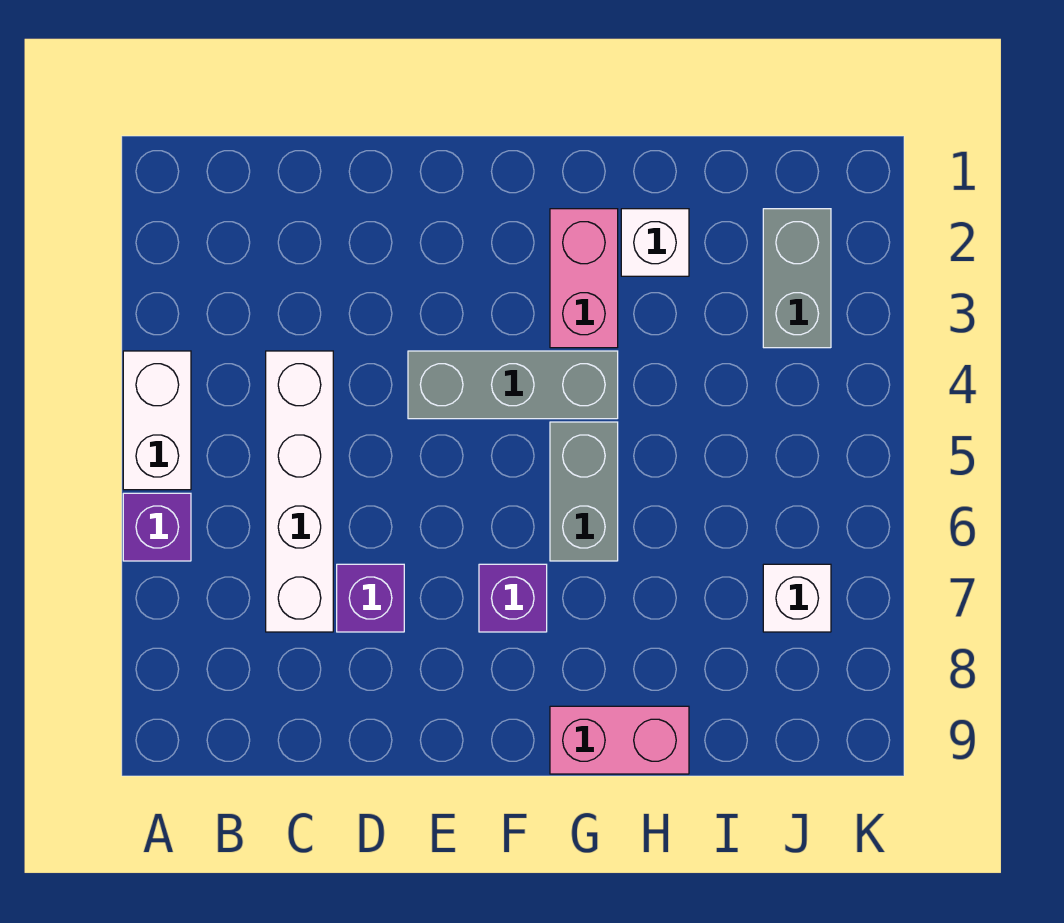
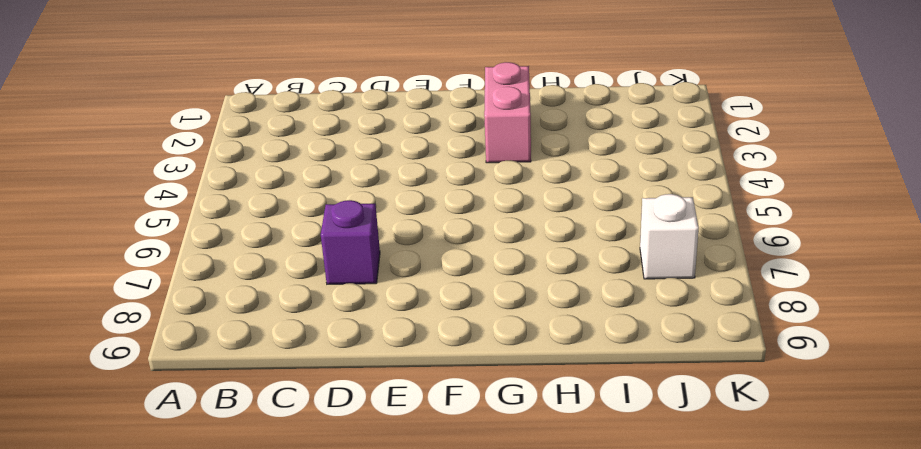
none -> white brick A4:A5 level 1
none -> purple brick A6 level 1
none -> white brick C4:C7 level 1

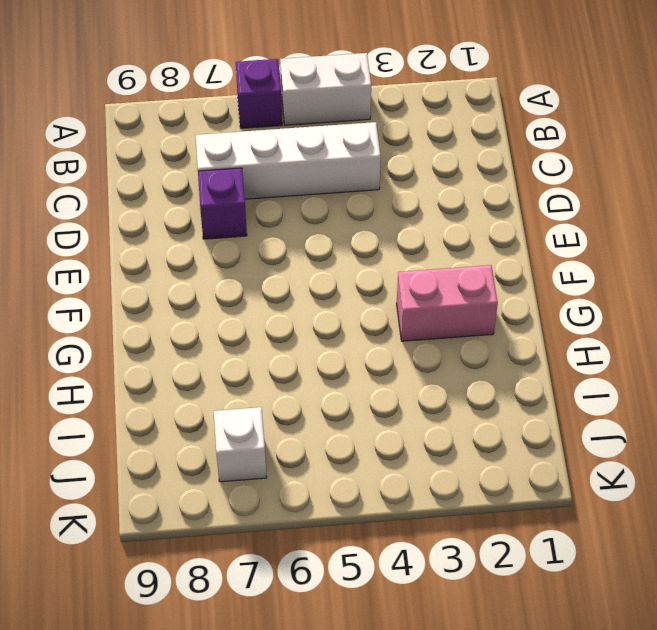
none -> grey brick E4:G4 level 1
none -> purple brick F7 level 1
none -> grey brick G5:G6 level 1

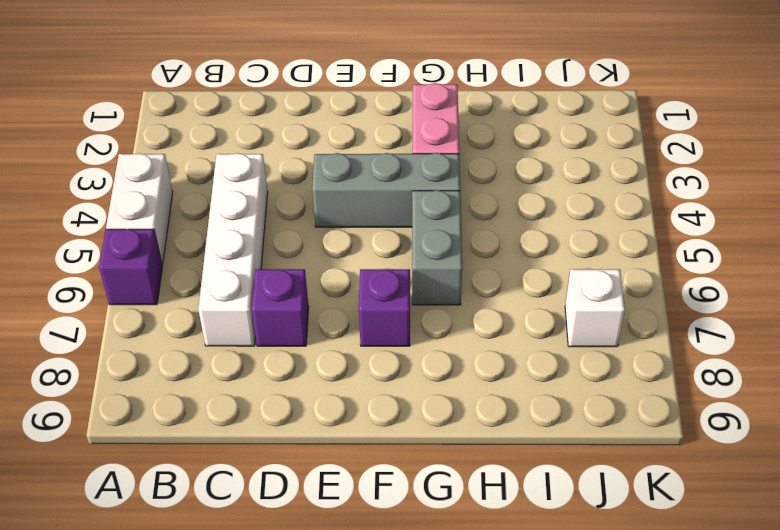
none -> pink brick G9:H9 level 1
none -> white brick H2 level 1
none -> grey brick J2:J3 level 1

